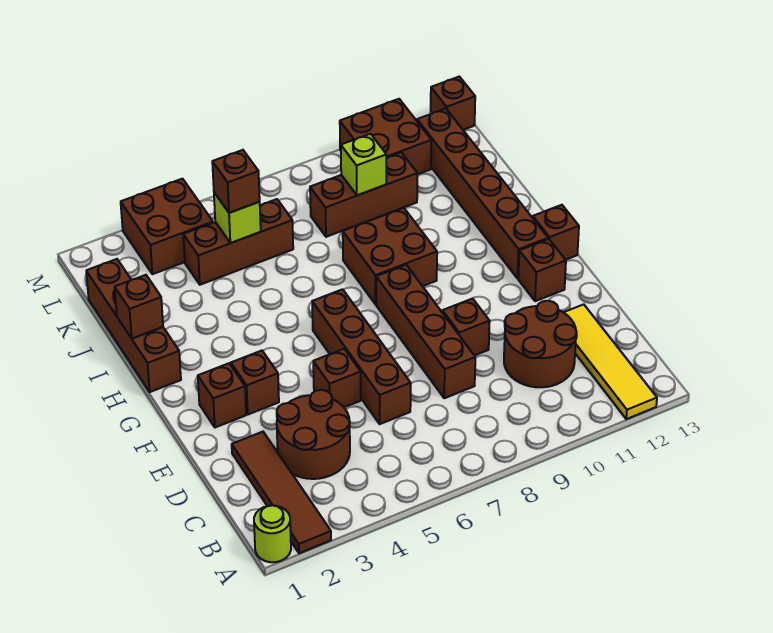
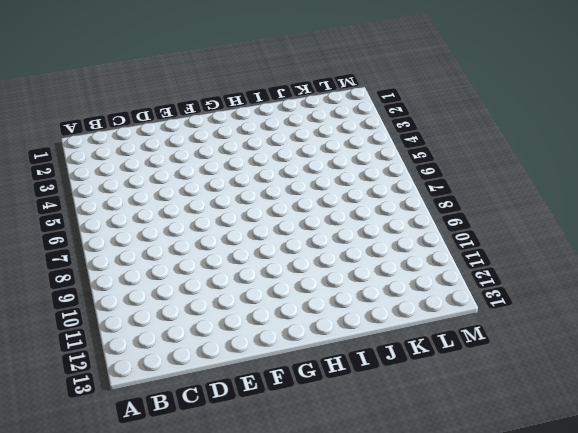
none -> lime round brick A1 level 1
none -> brown tile A2:D2 level 1
none -> yellow tile A12:D12 level 1

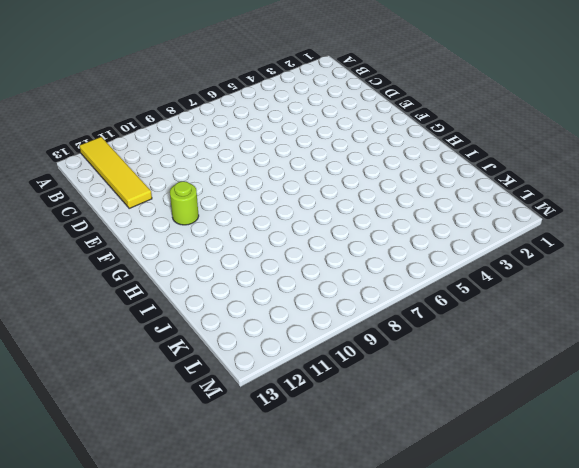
lime round brick F11 level 1 -> lime round brick A1 level 1
none -> brown tile A2:D2 level 1
none -> brown round brick C3:D4 level 1
none -> brown round brick C10:D11 level 1

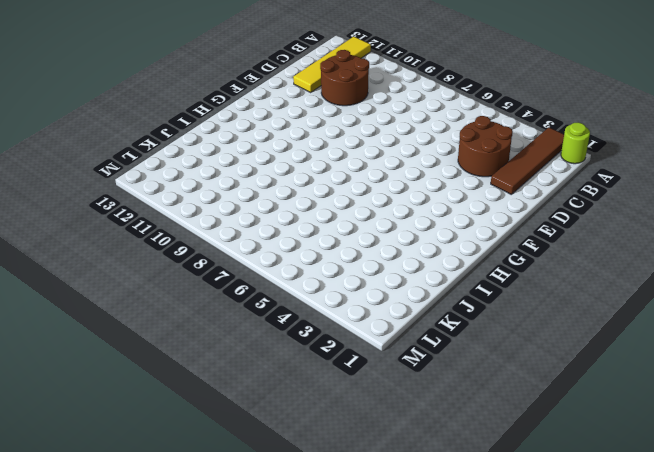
none -> brown brick D6:G6 level 1
none -> brown brick D8:G8 level 1
none -> brown brick E5 level 1

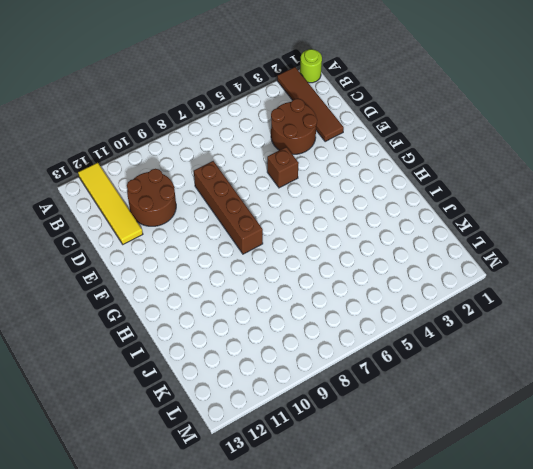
none -> brown brick D6:G6 level 1
none -> brown brick E9 level 1
none -> brown brick F2 level 1

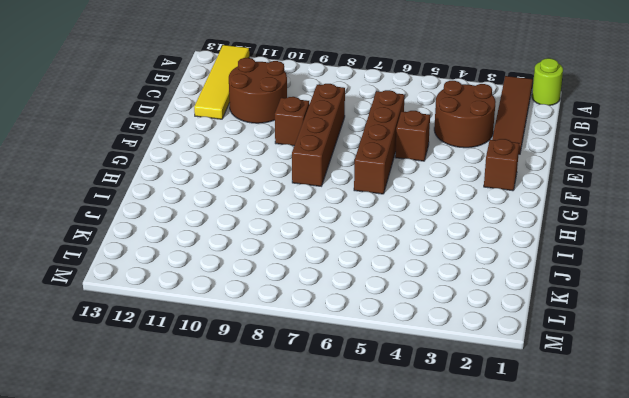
none -> brown brick F3 level 1
none -> brown brick F12 level 1
none -> brown brick G12:L12 level 1

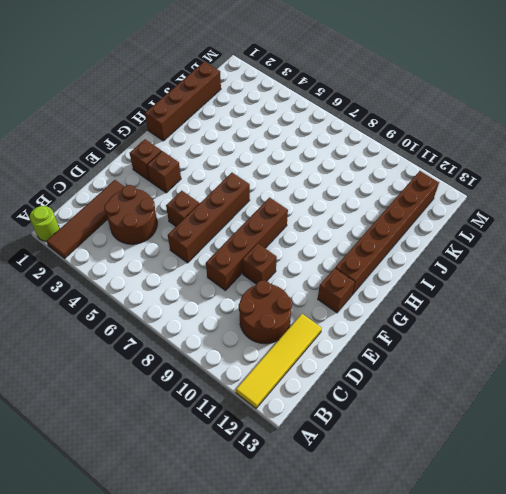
none -> brown brick G13 level 1
none -> brown brick H8:I9 level 1
none -> brown brick K4:K6 level 1

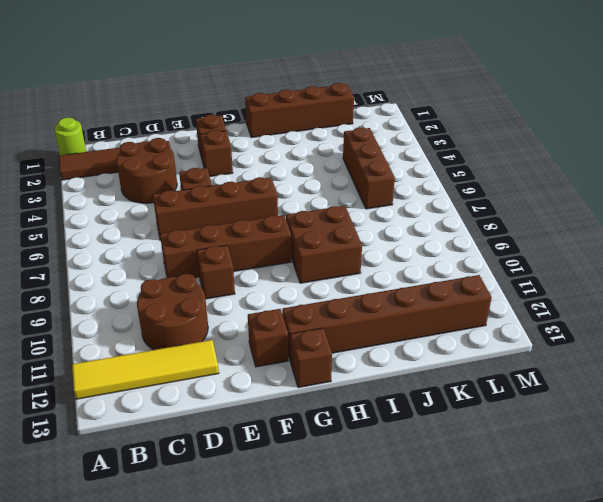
none -> brown brick K8:K10 level 1
none -> brown brick L3:M4 level 1
none -> brown brick L10:M11 level 1

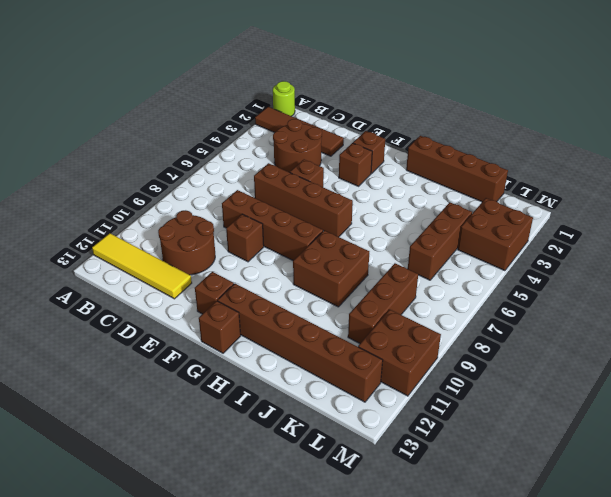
none -> brown brick M13 level 1
none -> brown brick I1 level 2
none -> lime brick K5 level 2

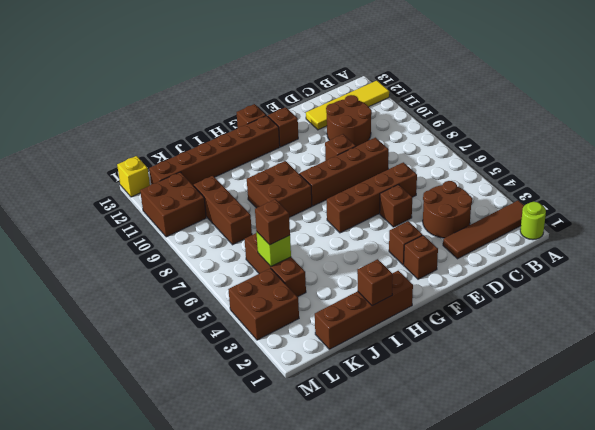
yellow brick M13 level 1 -> brown brick M13 level 1
none -> lime brick K9 level 2

